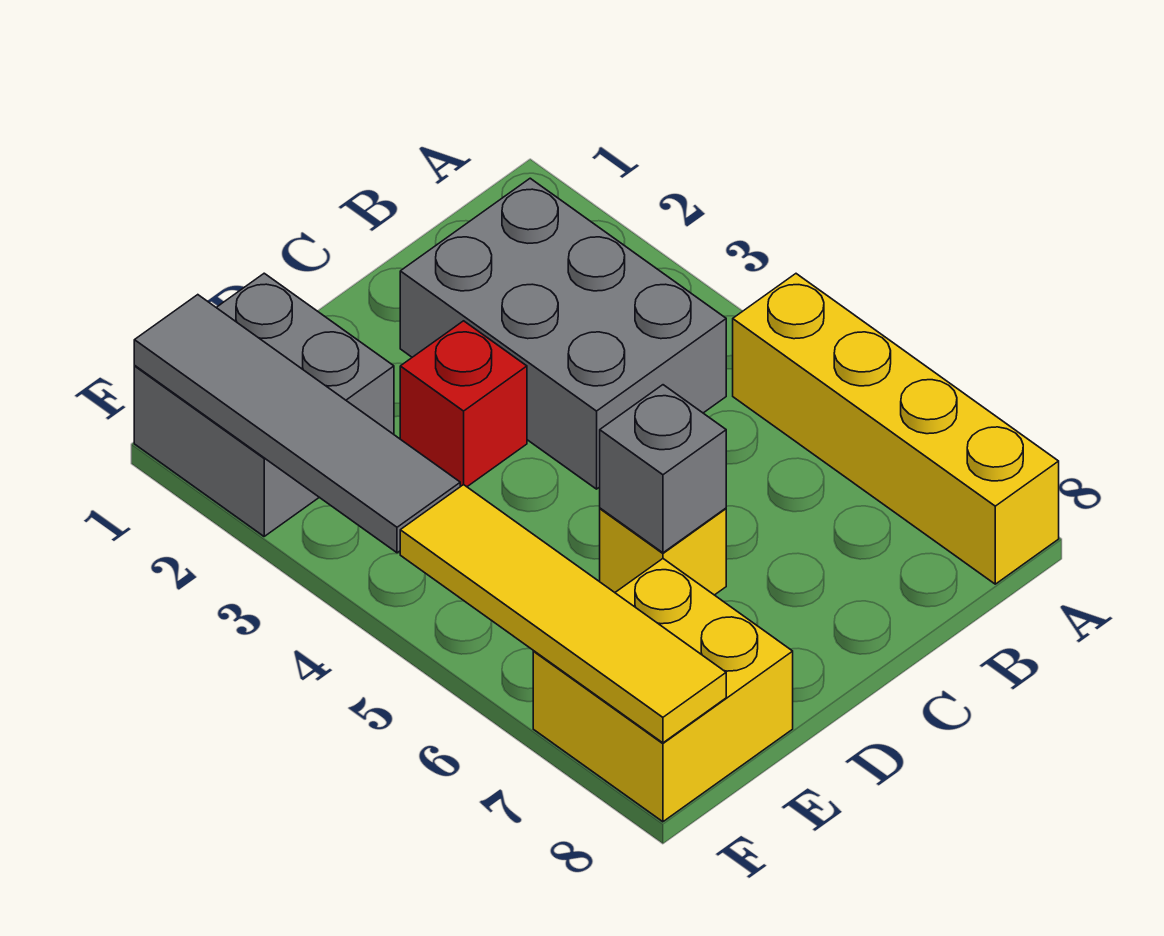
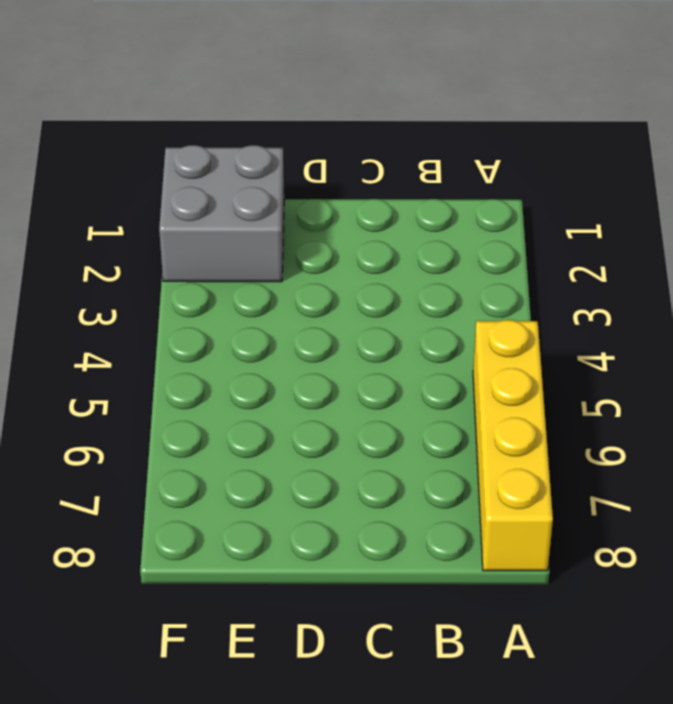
none -> grey brick B2:C4 level 1
none -> red brick D3 level 1

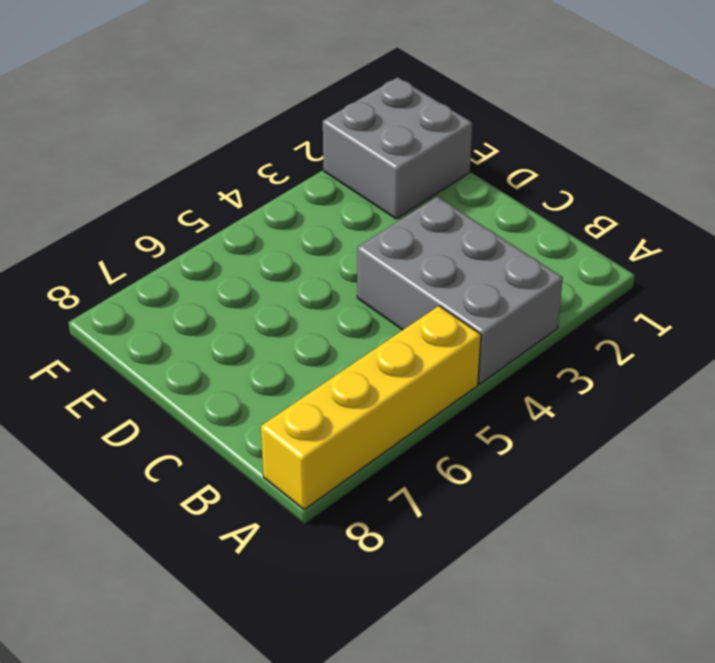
grey brick A3:C4 level 1 -> grey brick B2:C4 level 1
none -> red brick D3 level 1
none -> yellow brick D6 level 1

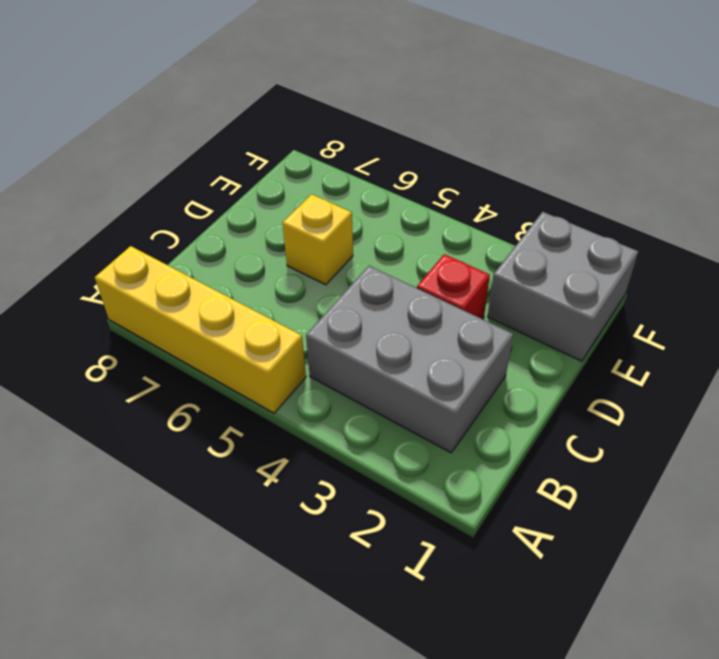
none -> yellow brick E7:F8 level 1
none -> grey brick D6 level 2

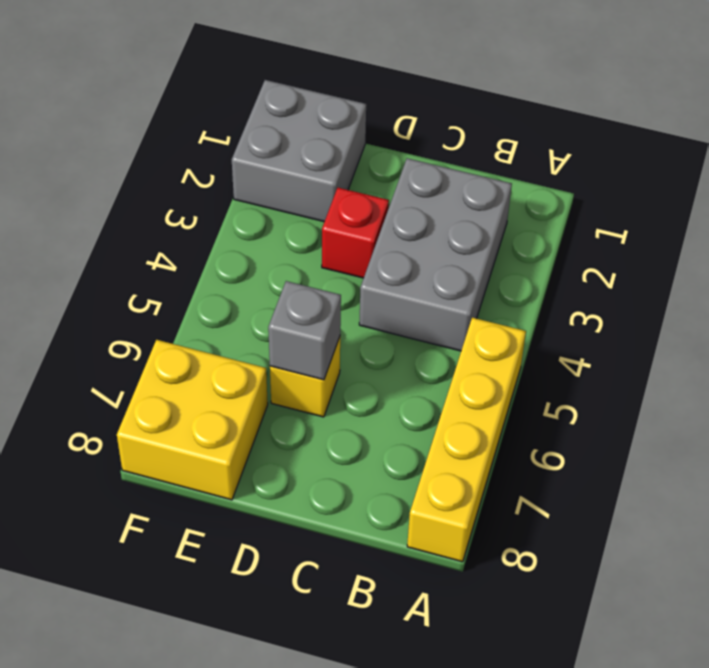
none -> grey tile F1:F4 level 2
none -> yellow tile F5:F8 level 2

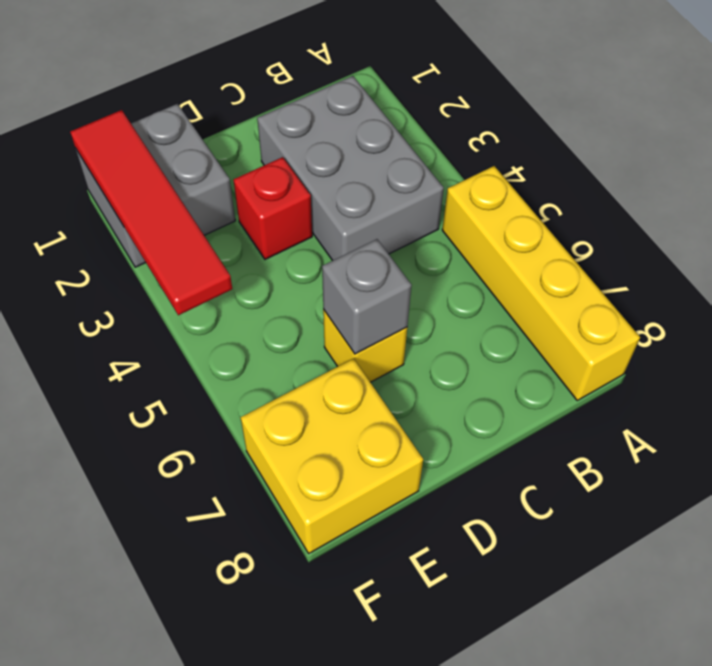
red tile F1:F4 level 2 -> grey tile F1:F4 level 2
none -> yellow tile F5:F8 level 2

